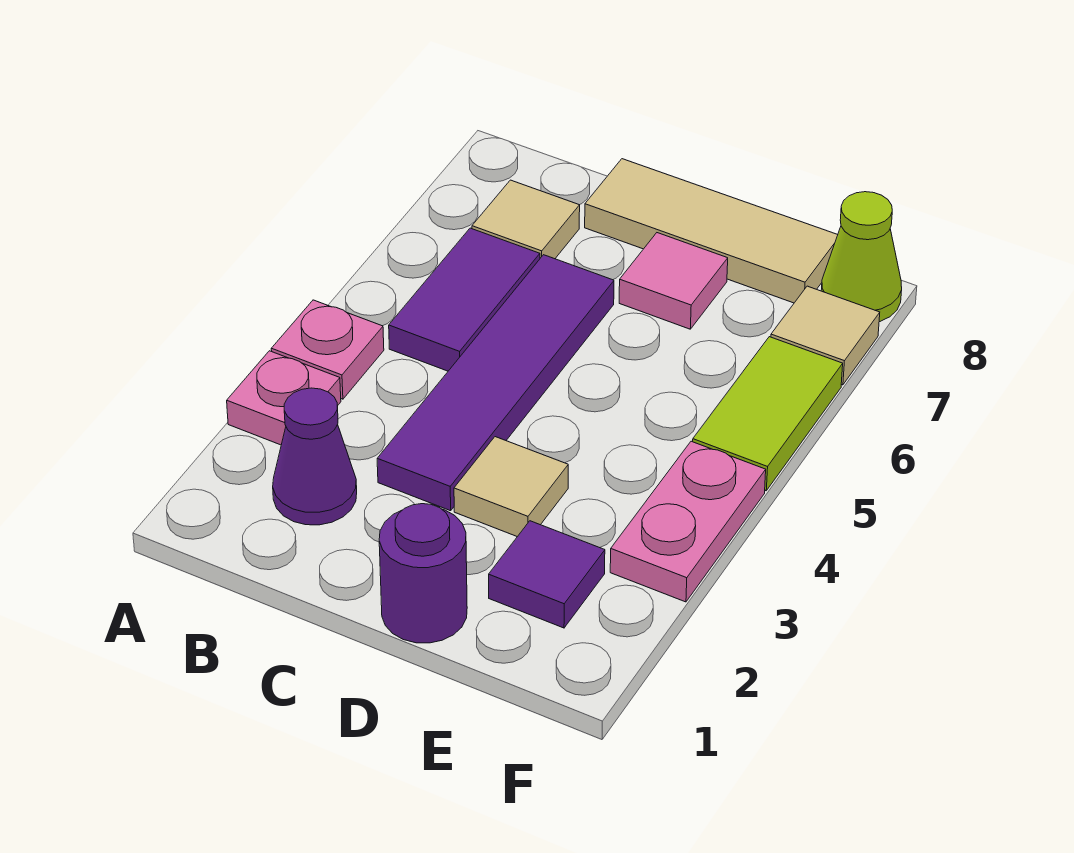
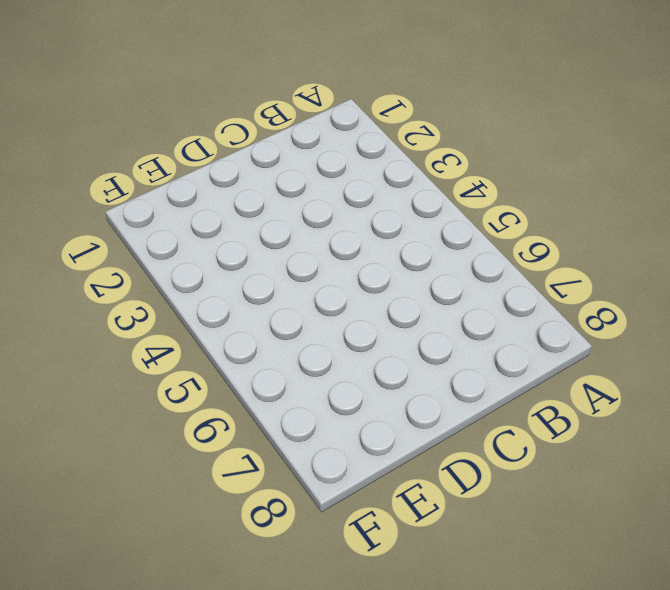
none -> pink plate A3 level 1
none -> pink plate A4 level 1
none -> purple cone B2 level 1

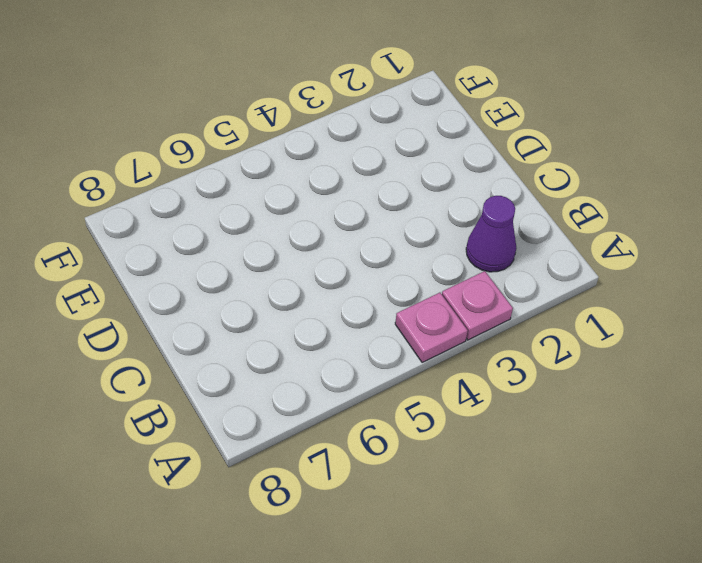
none -> purple tile B5:B6 level 1
none -> tan tile B7 level 1
none -> purple tile C3:C6 level 1

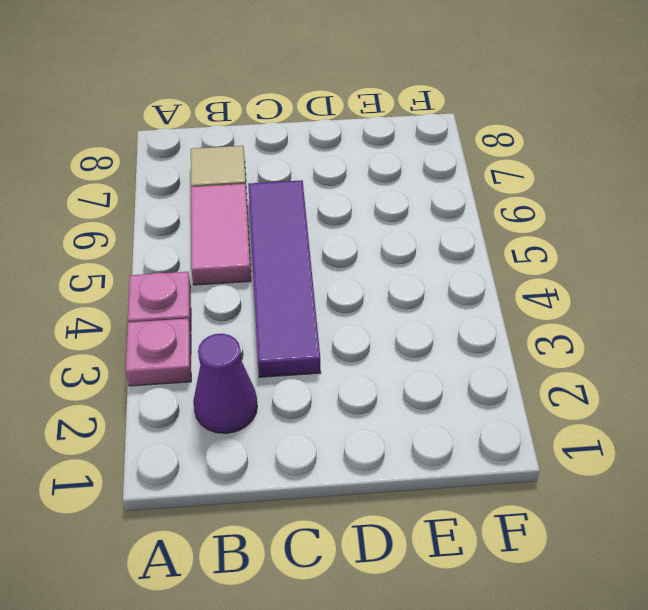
pink tile B5:B6 level 1 -> purple tile B5:B6 level 1
none -> tan tile C8:E8 level 1
none -> purple round brick D1 level 1
none -> tan tile D3 level 1

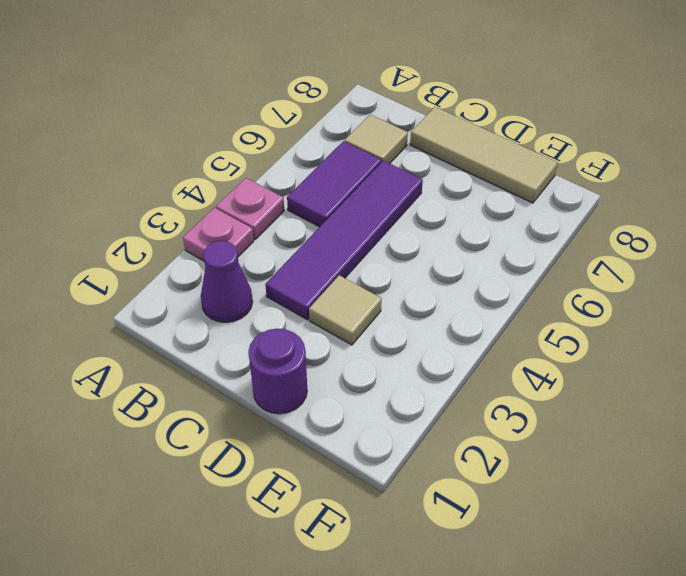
none -> pink tile D7 level 1
none -> purple tile E2 level 1
none -> pink plate F3:F4 level 1

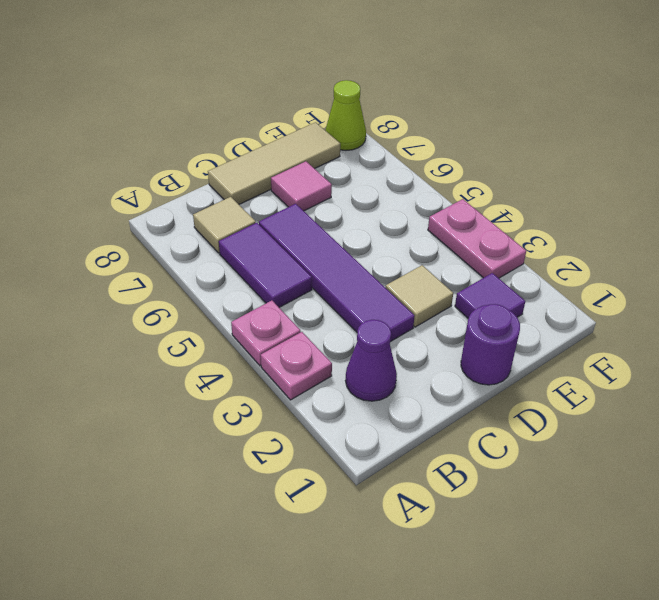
none -> lime tile F5:F6 level 1
none -> tan tile F7 level 1

